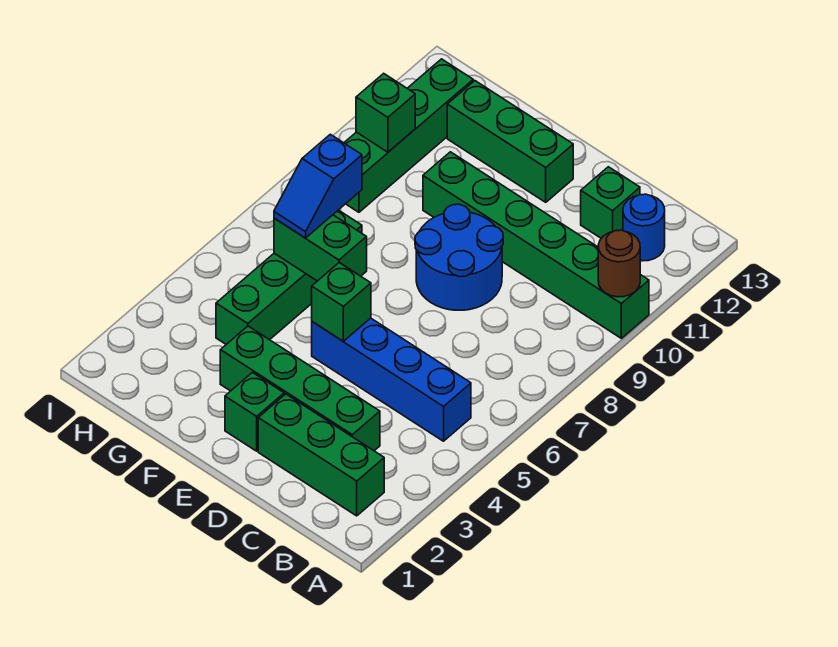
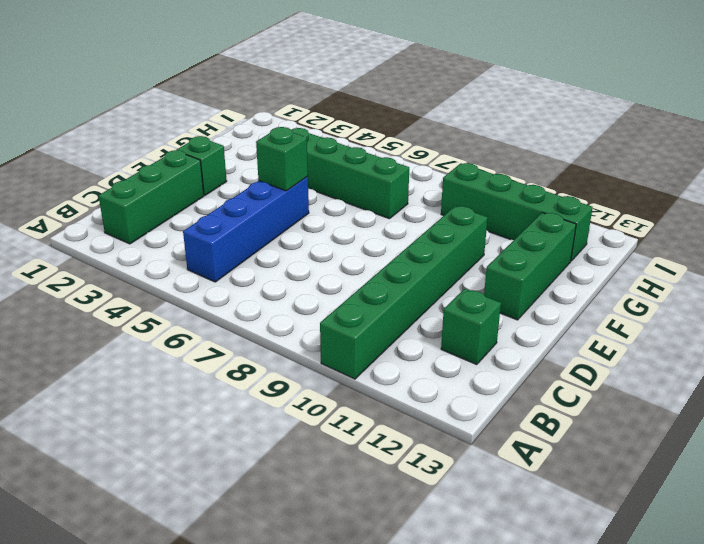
none -> blue round brick B12 level 1
none -> green brick C3:F3 level 1
none -> blue round brick D8:E9 level 1

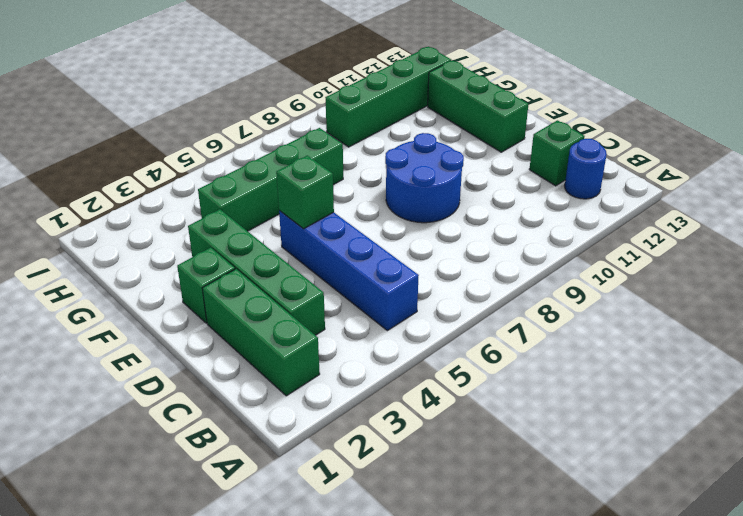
none -> green brick A10:F10 level 1
none -> brown round brick A10 level 2
none -> green brick F6:G6 level 2

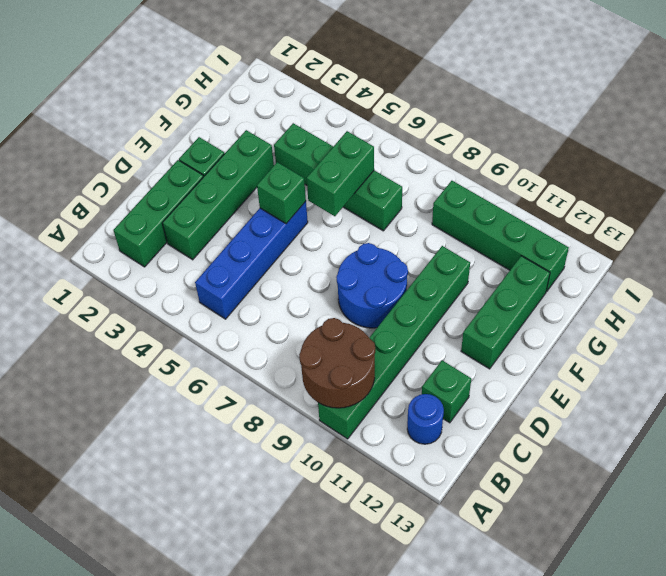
brown round brick A9:B10 level 2 -> brown round brick A10 level 2
none -> green brick H10 level 2
none -> blue slope G6:G7 level 3 top 7

